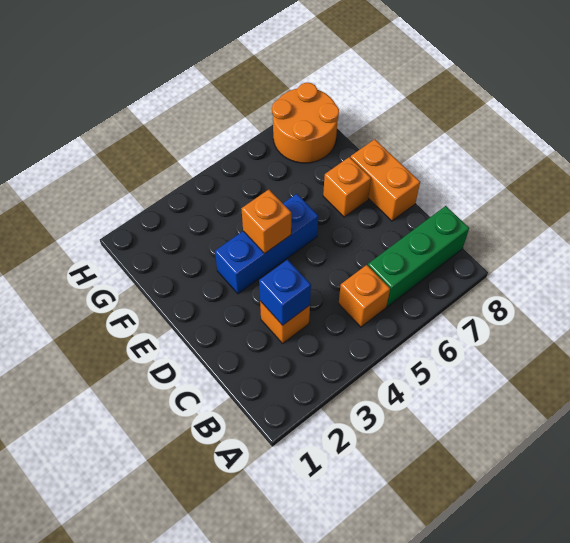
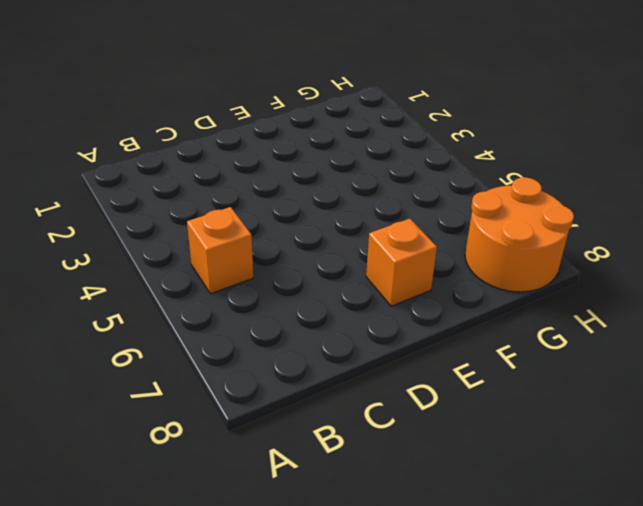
none -> green brick B6:B8 level 1
none -> orange brick C3 level 1

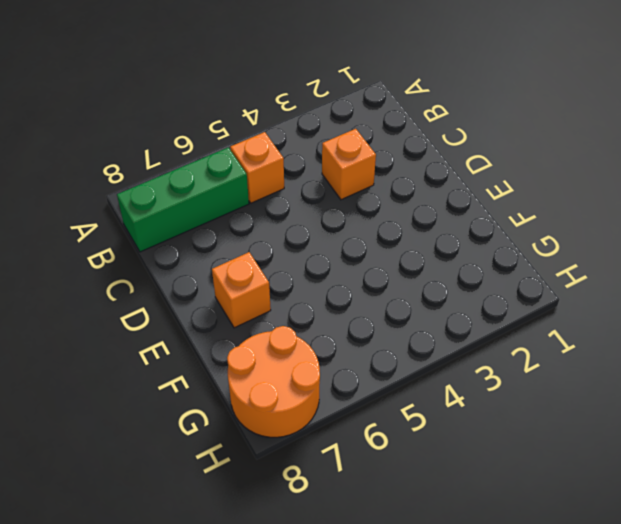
none -> orange brick D8:E8 level 1
none -> blue brick E3:E5 level 1

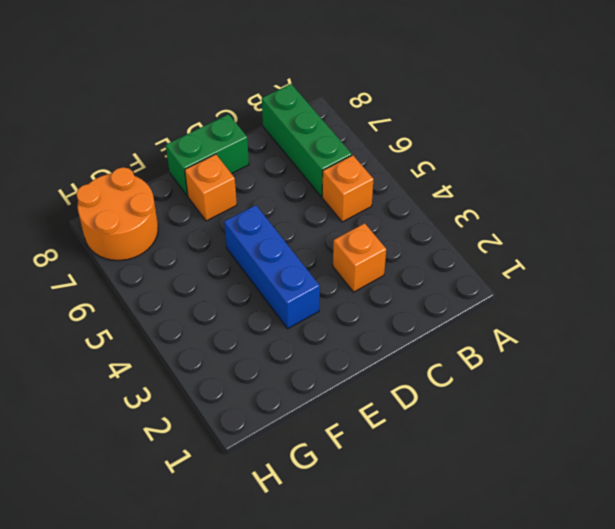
green brick D8:E8 level 1 -> orange brick D8:E8 level 1
none -> blue brick C3 level 2
none -> orange brick E4 level 2

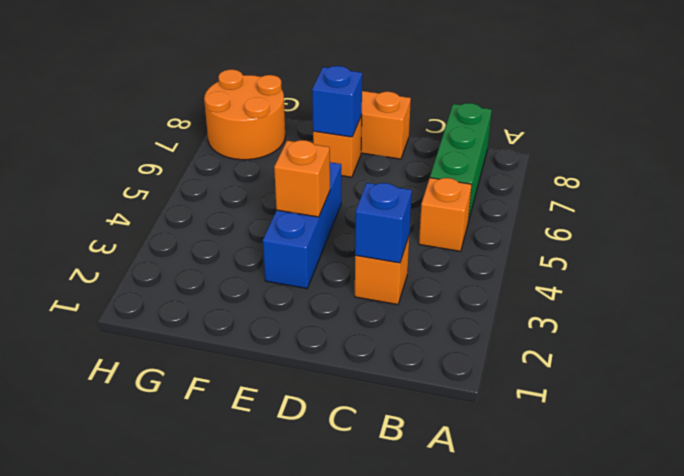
blue brick E7 level 2 -> none

